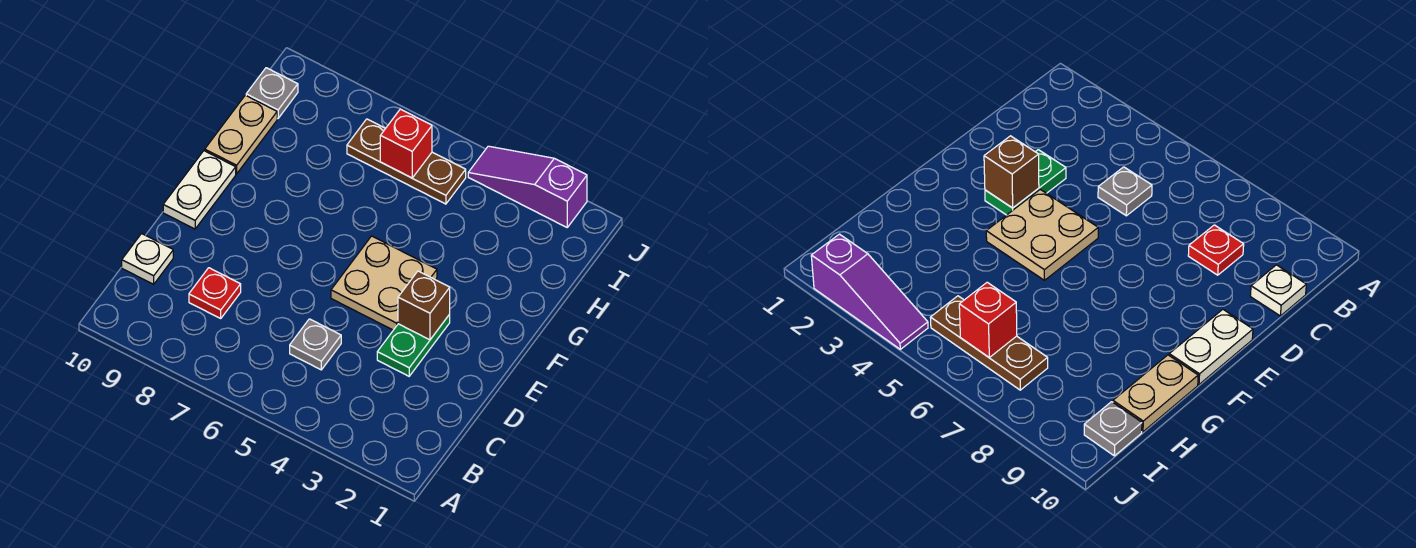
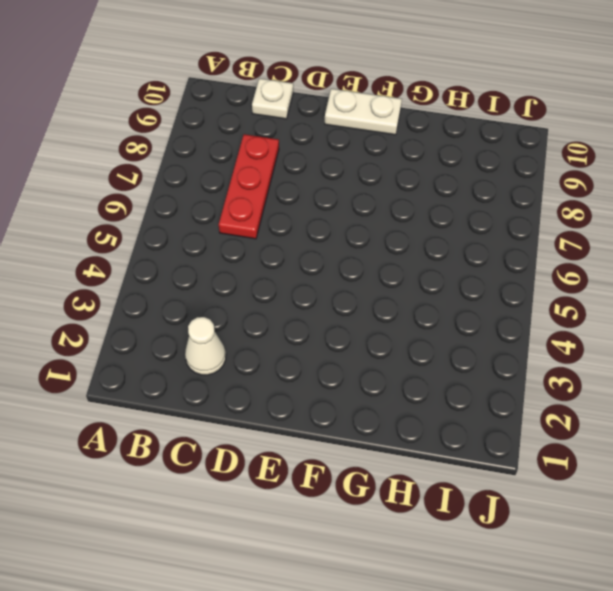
white cone C2 level 1 -> none
red plate C6:C8 level 1 -> red plate C8 level 1
none -> grey plate C5 level 1
none -> green plate D3:E3 level 1
none -> tan plate E4:F5 level 1

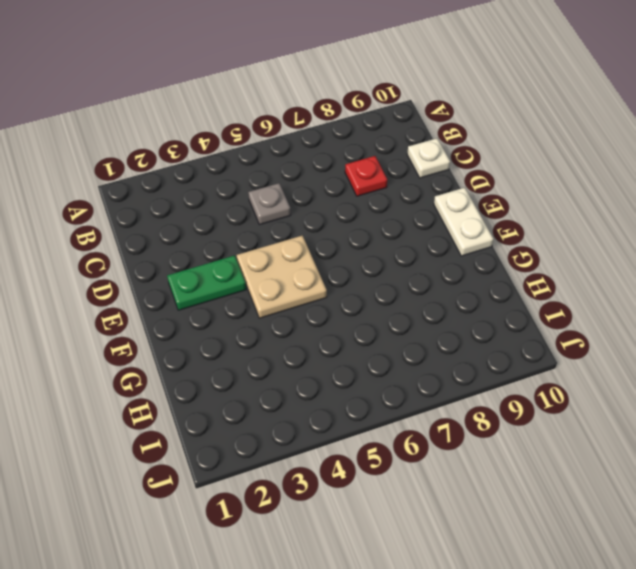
green plate E2:E3 level 1 -> green plate D3:E3 level 1
none -> tan plate G10:H10 level 1
none -> brown plate I5:I7 level 1
none -> grey plate I10 level 1

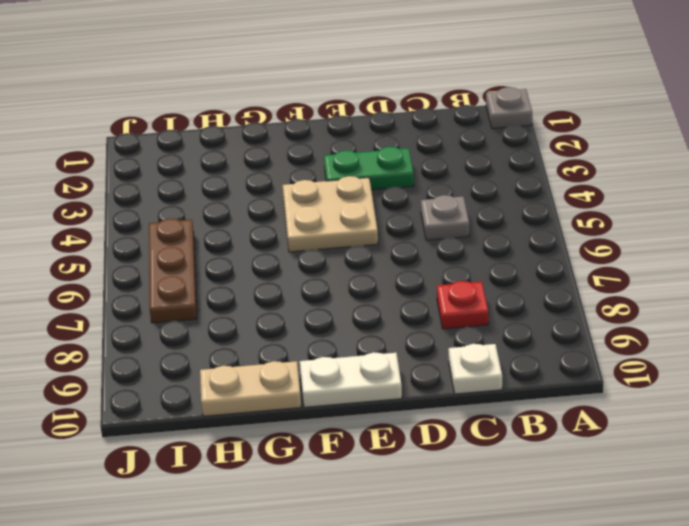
grey plate A1 level 1 -> grey plate I10 level 1
none -> purple slope J2:J4 level 1 top 2
none -> brown brick E3 level 2
none -> red brick I6 level 2

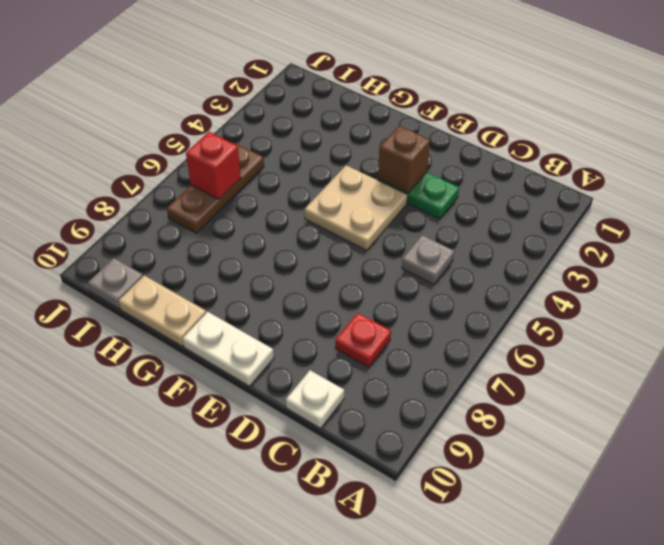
none -> purple slope J2:J4 level 1 top 2

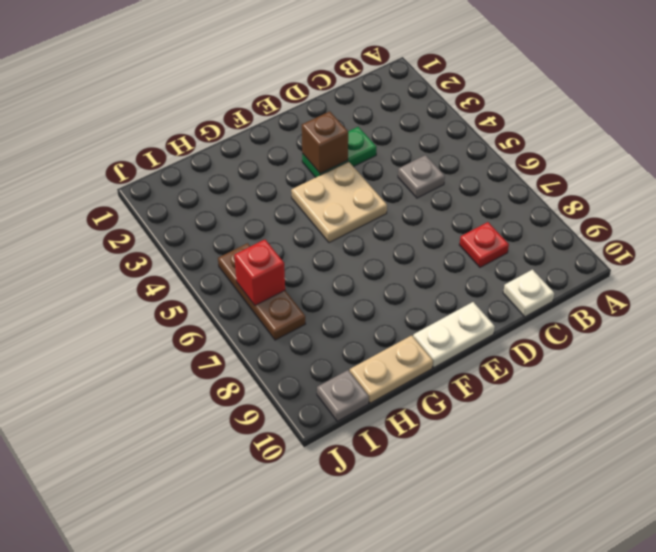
none -> purple slope J2:J4 level 1 top 2

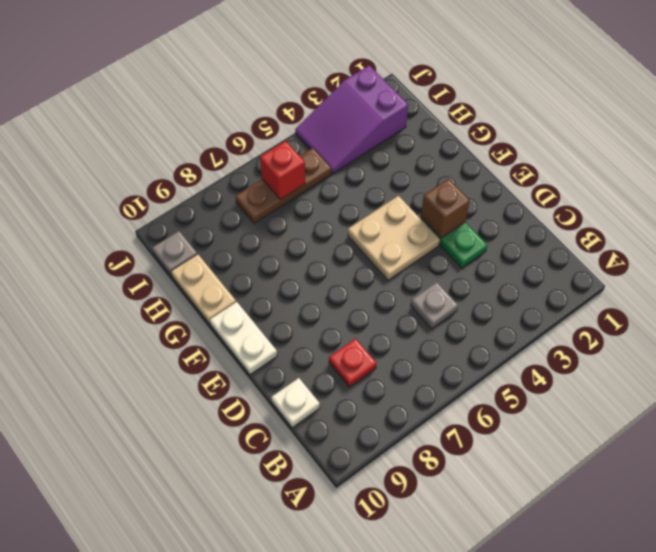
purple slope I2:J4 level 1 top 2 -> purple slope J2:J4 level 1 top 2

